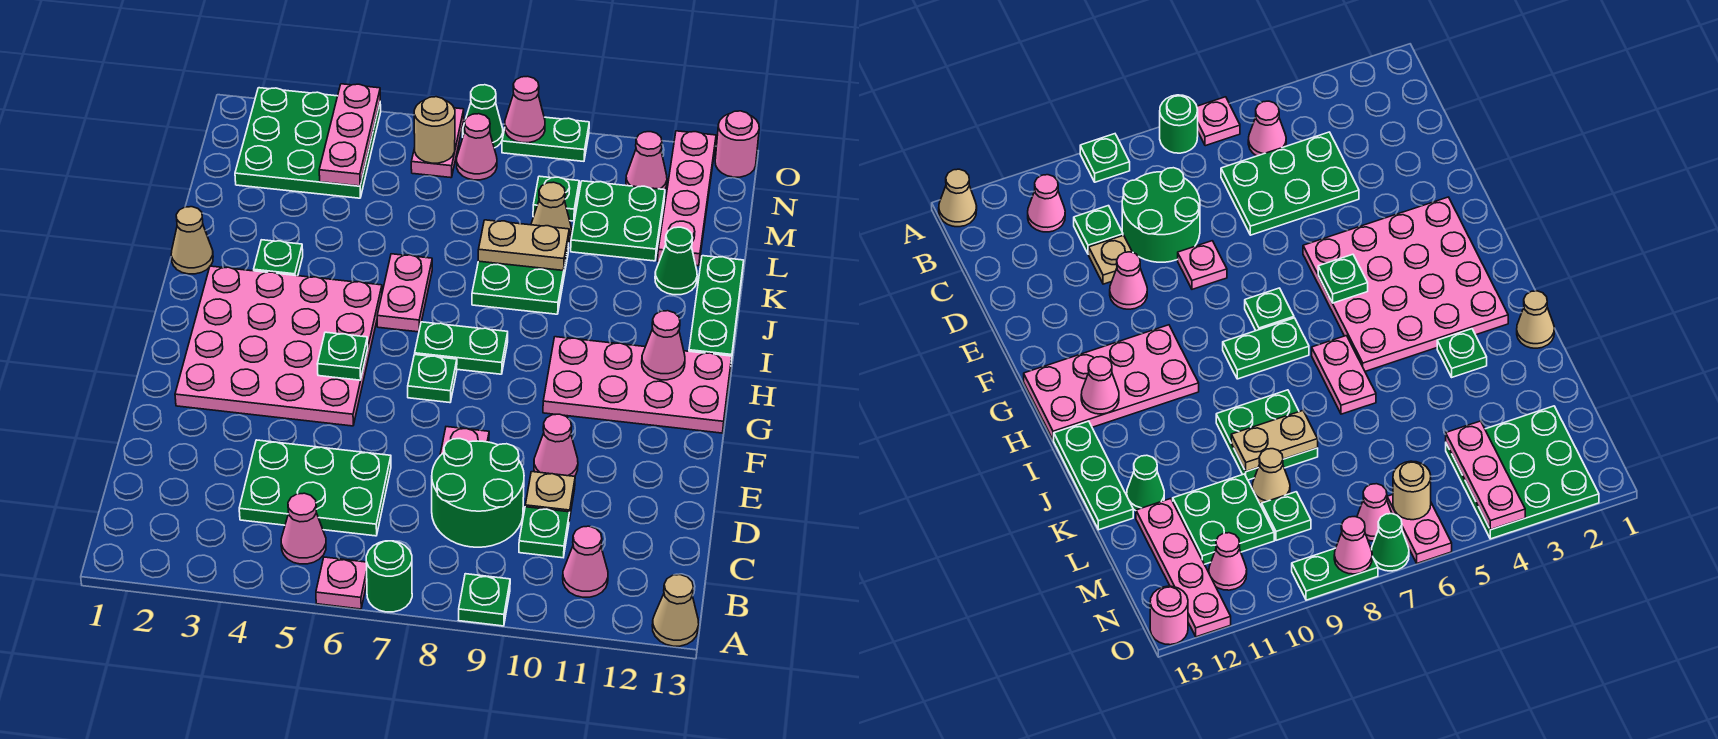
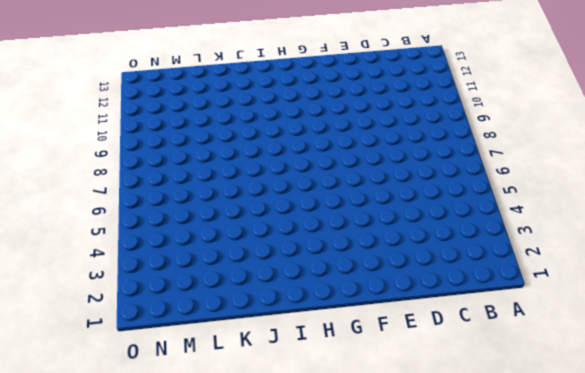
none -> pink plate A6 level 1
none -> green round brick A7 level 1
none -> green plate A9 level 1
none -> tan cone A13 level 1

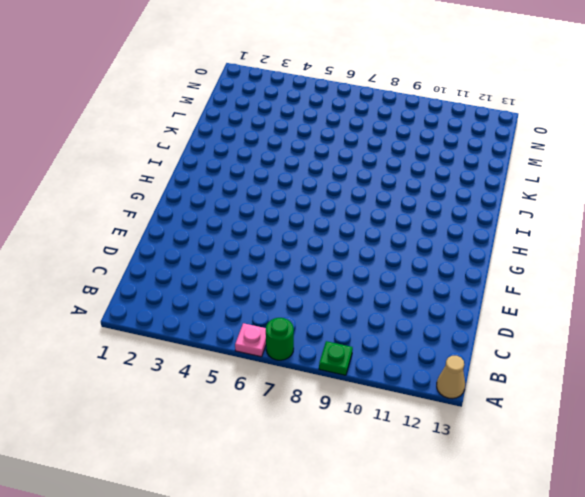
none -> pink cone B5 level 1
none -> pink cone B11 level 1
none -> green plate C4:D6 level 1
none -> green round brick C8:D9 level 1

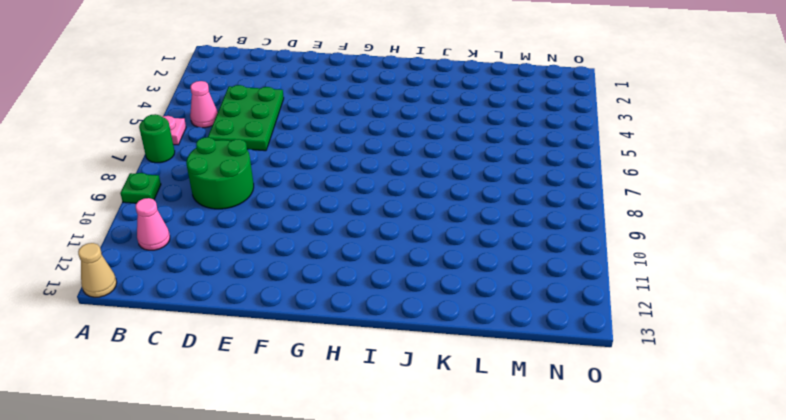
none -> green plate C10 level 1
none -> tan plate D10 level 1
none -> pink plate E8 level 1
none -> pink cone E10 level 1

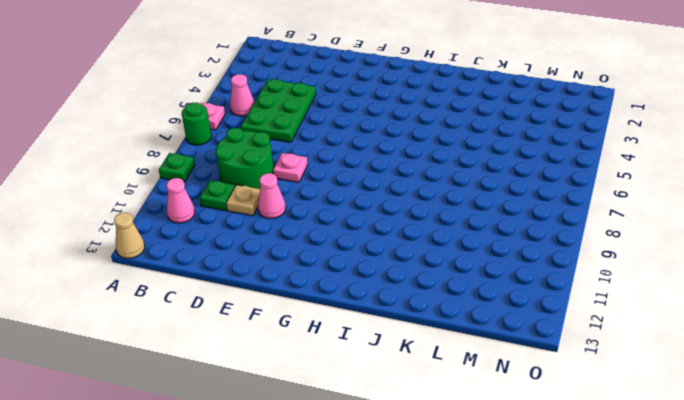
none -> pink plate F2:I5 level 1
none -> green plate G7 level 1
none -> pink plate G10:H13 level 1
none -> green plate H7:H8 level 1

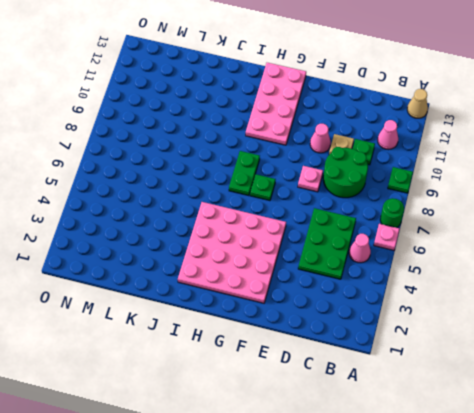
none -> pink plate I6:J6 level 1
none -> green plate I13:K13 level 1
none -> tan cone J1 level 1
none -> green plate J3 level 1

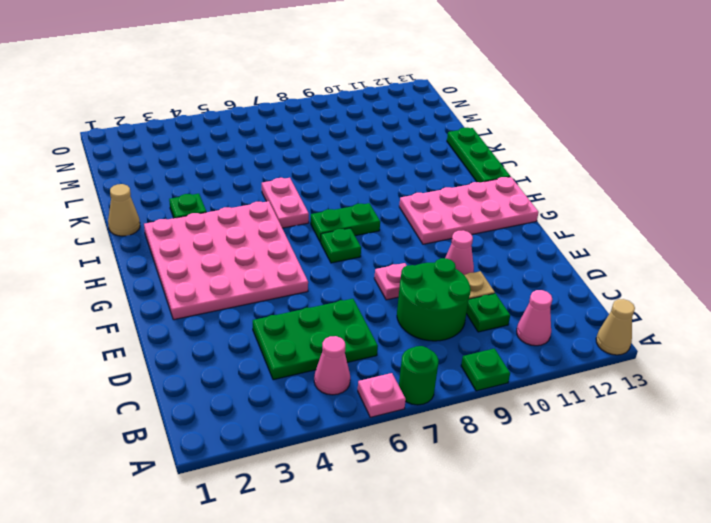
none -> green plate J8:K9 level 1
none -> green cone K12 level 1
none -> tan cone L9 level 1
none -> green plate L10:M11 level 1

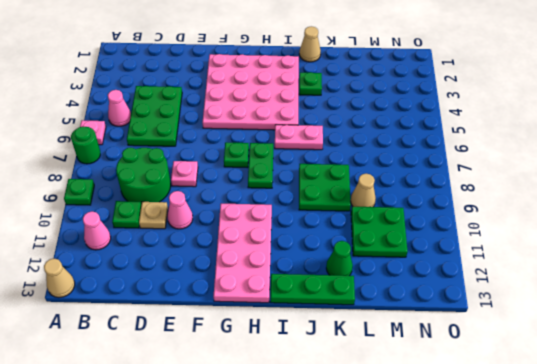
none -> pink plate L12:O12 level 1
none -> green plate M2:O4 level 1
none -> green plate M9 level 1
none -> pink plate N6:O6 level 1

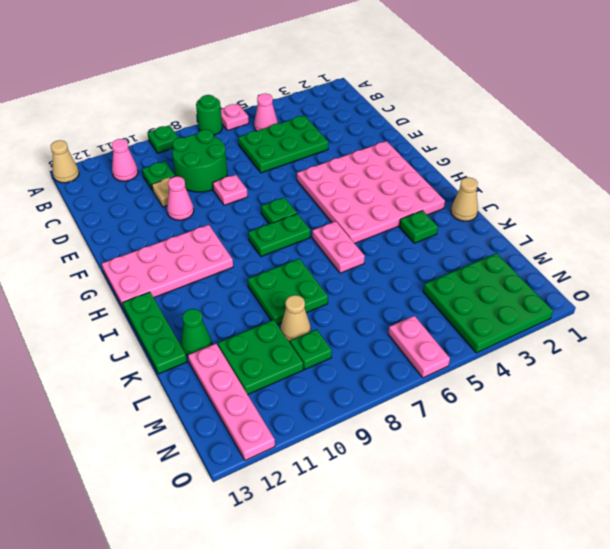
none -> pink cone N7 level 1
none -> pink cone N11 level 1
none -> green cone O7 level 1
none -> green plate O8:O9 level 1

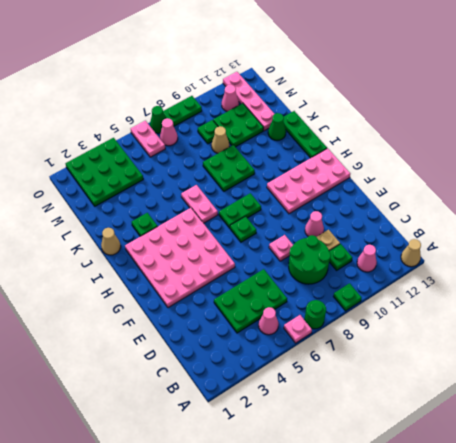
none -> pink round brick O13 level 1
none -> green plate G5 level 2
none -> pink cone H12 level 2
none -> tan plate K8:K9 level 2

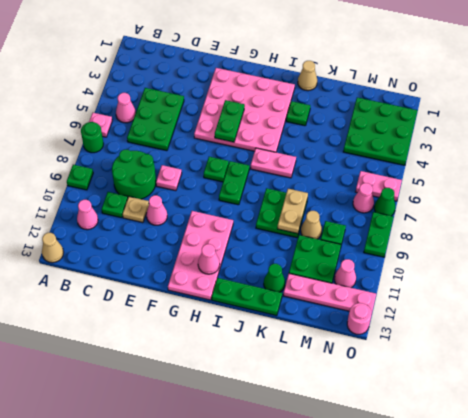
green plate G4:G5 level 2 -> green plate G5 level 2
none -> pink plate M4:O4 level 2
none -> tan round brick N6 level 2
none -> pink cone O8 level 2

